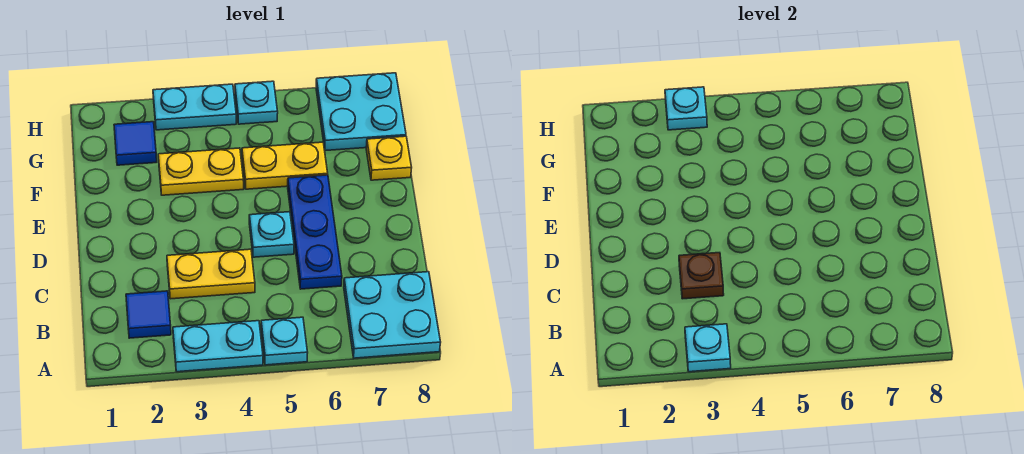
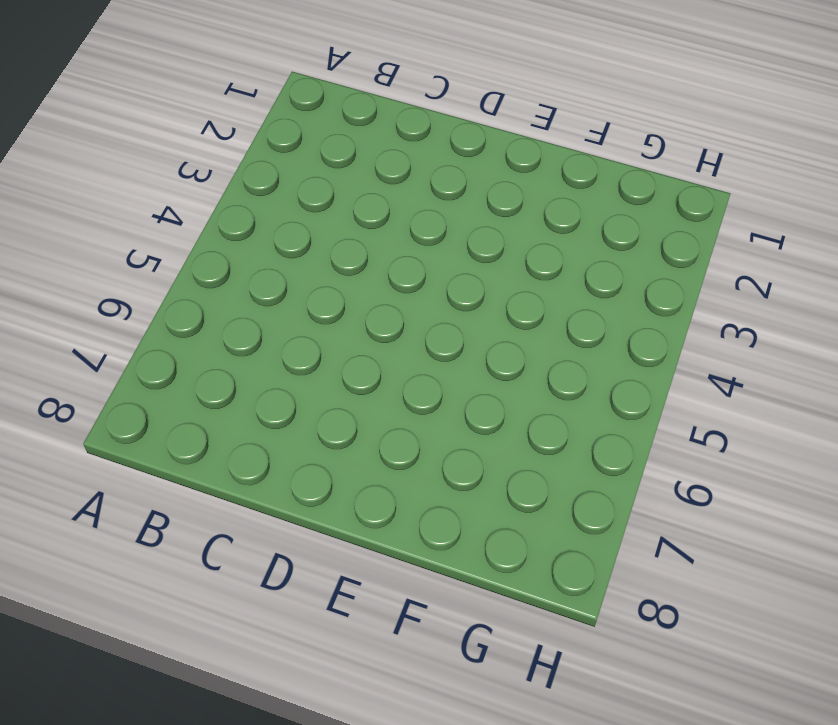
none -> cyan plate A3:A4 level 1
none -> cyan plate A5 level 1
none -> cyan plate A7:B8 level 1

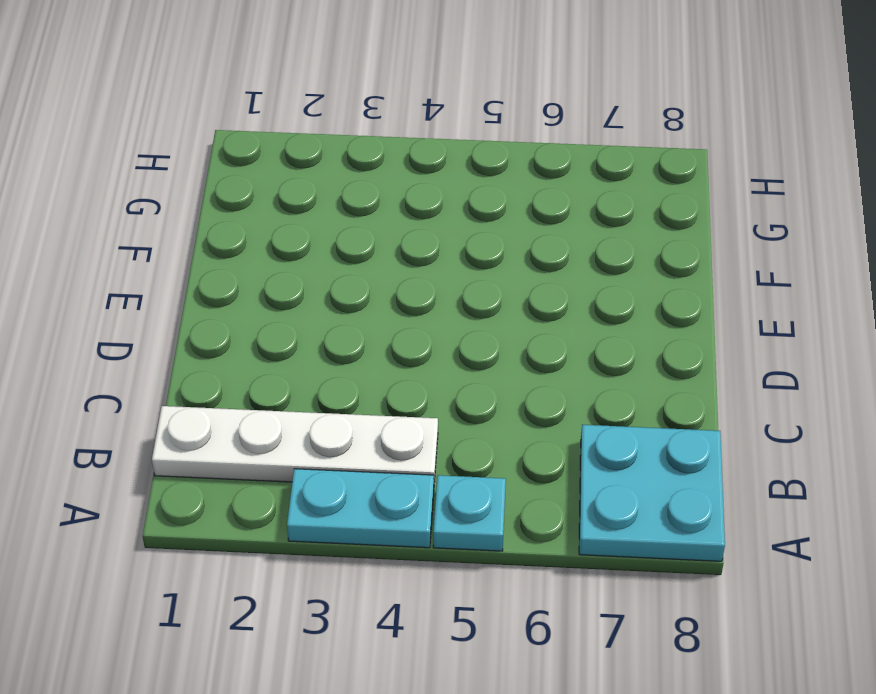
white plate B1:B4 level 1 -> blue tile B2 level 1
none -> yellow plate C3:C4 level 1
none -> blue plate C6:E6 level 1
none -> cyan plate D5 level 1

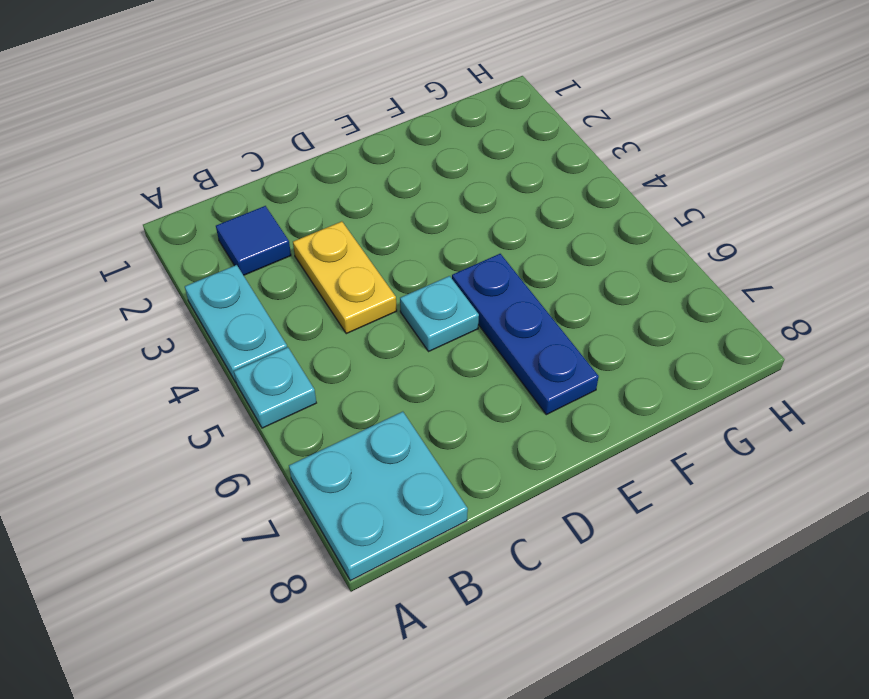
blue plate E5:E7 level 1 -> blue plate C6:E6 level 1
none -> yellow plate F3:F4 level 1
none -> yellow plate F5:F6 level 1
none -> yellow plate F8 level 1

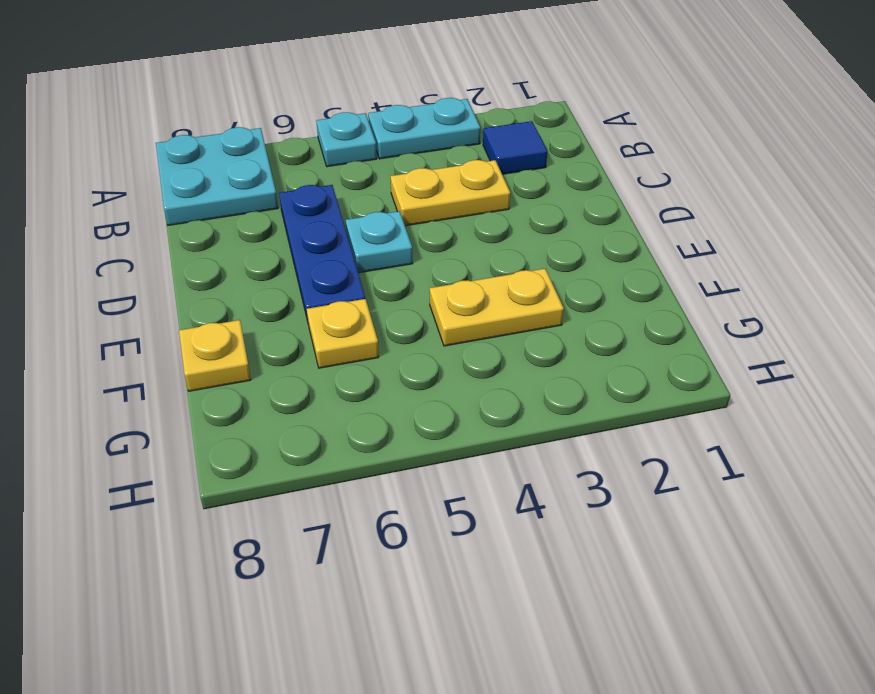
yellow plate F6 level 1 -> yellow plate F5:F6 level 1
none -> blue tile G2 level 1
none -> cyan plate G7:H8 level 1
none -> cyan plate H3:H4 level 1

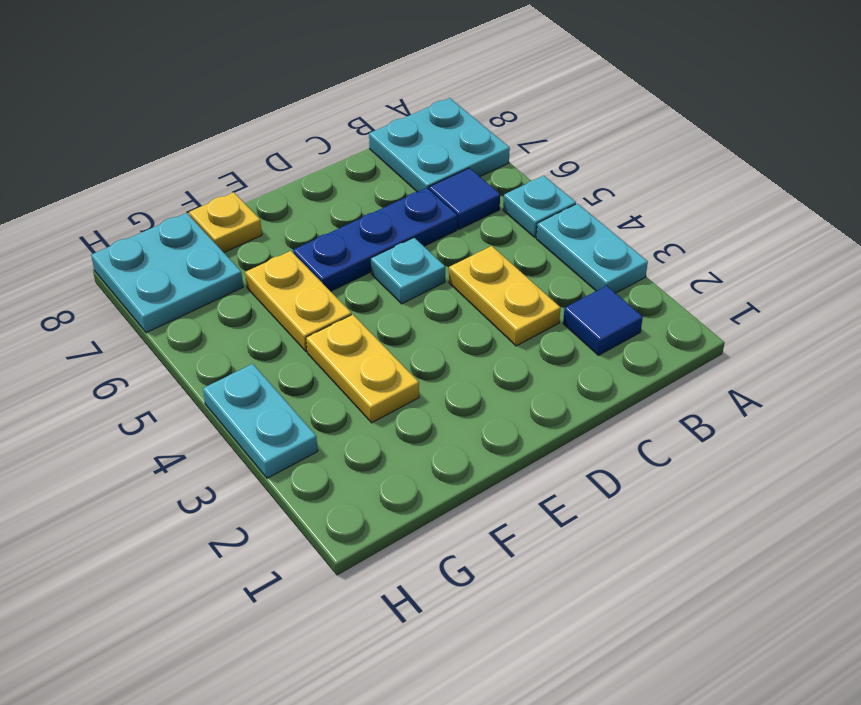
blue tile B6 level 1 -> blue tile G2 level 1
none -> cyan plate H5 level 1
none -> cyan plate A3 level 2
none -> brown plate C3 level 2

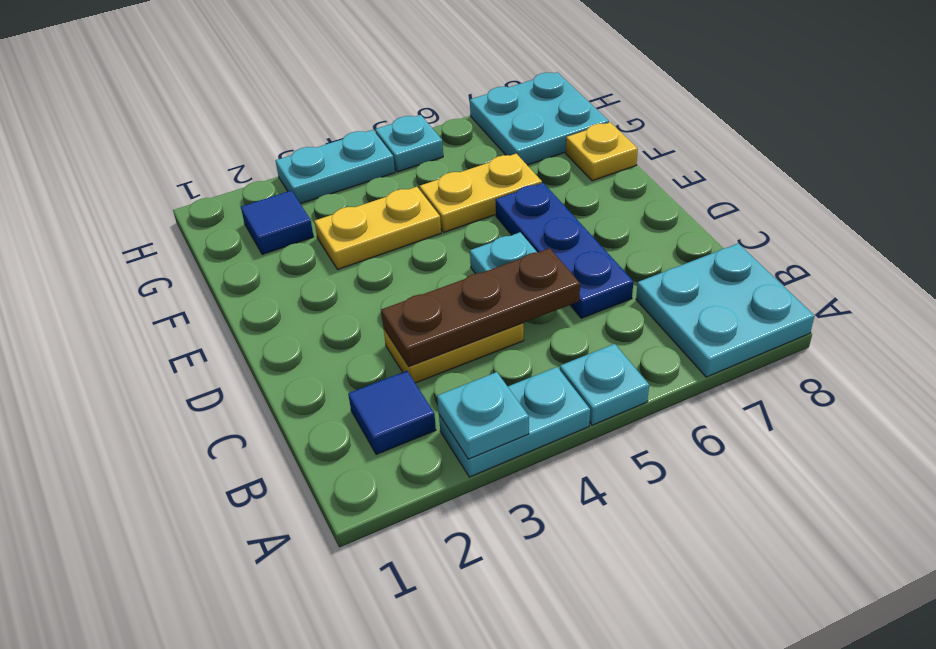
brown plate C3:C5 level 2 -> brown plate C3 level 2
none -> cyan plate H3 level 2

